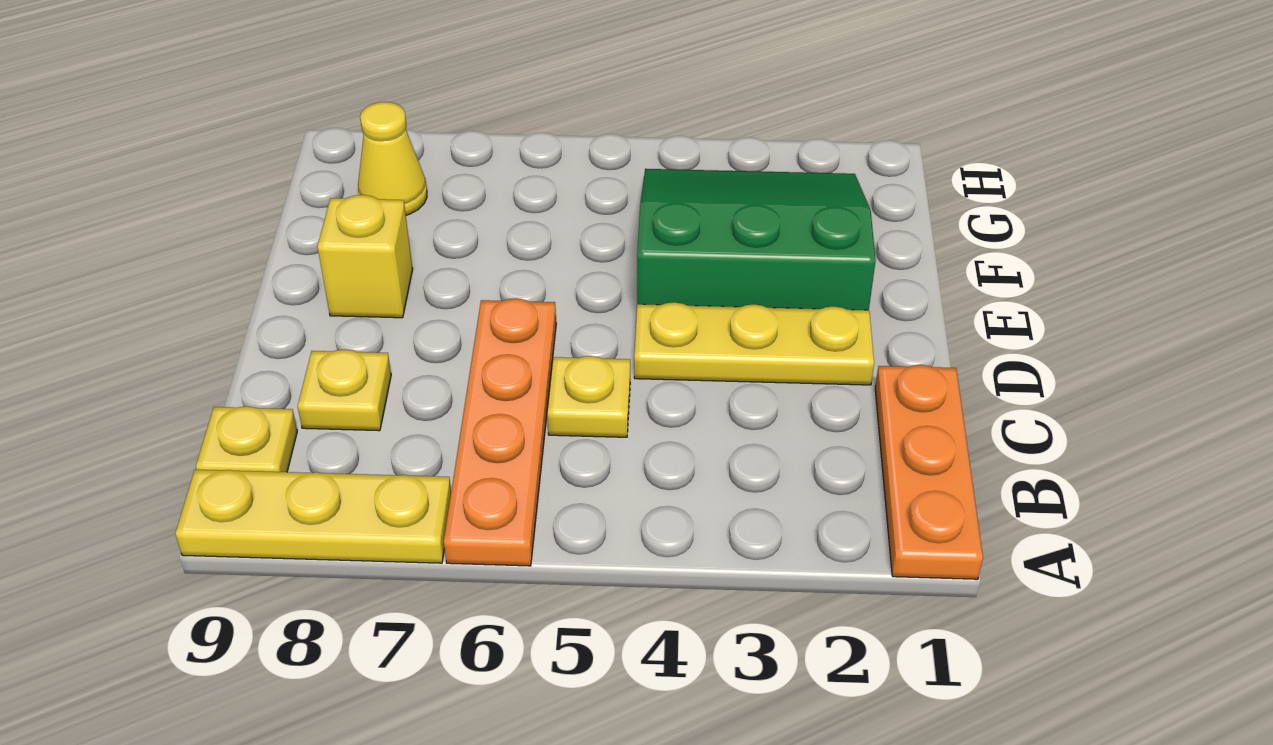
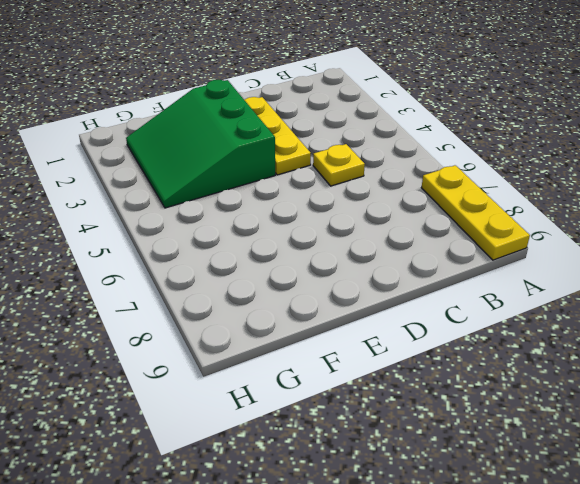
none -> orange plate A1:C1 level 1
none -> orange plate A6:D6 level 1

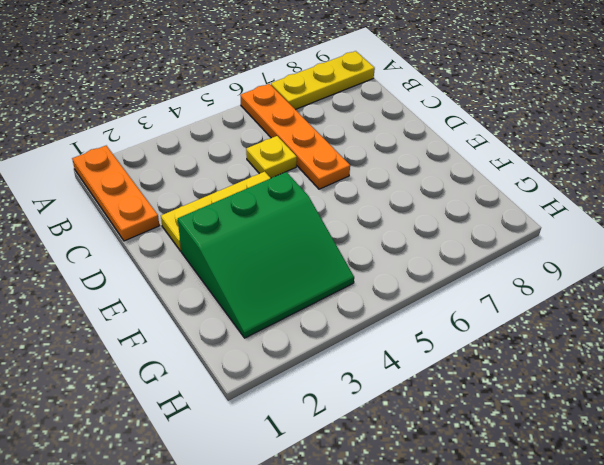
none -> yellow plate B9 level 1
none -> yellow plate C8 level 1

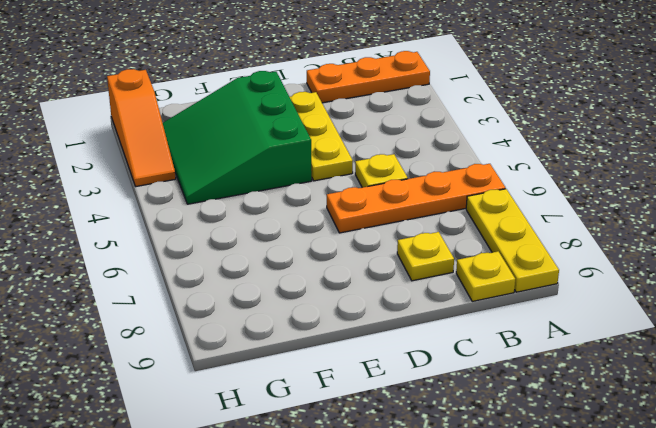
orange slope H1:H3 level 1 top 1 -> none
none -> yellow brick E8 level 1
none -> yellow cone G8 level 1

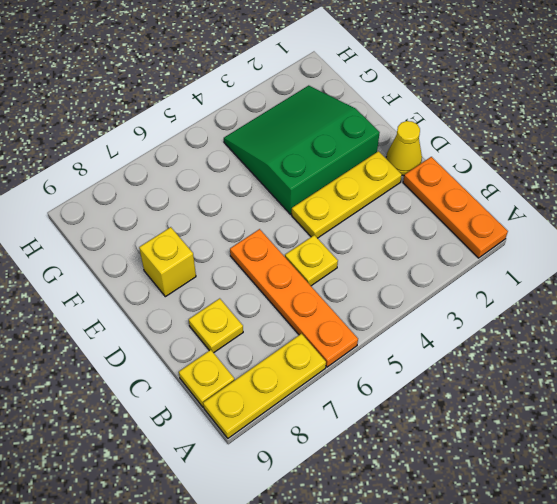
yellow cone D1 level 1 -> yellow cone G8 level 1

